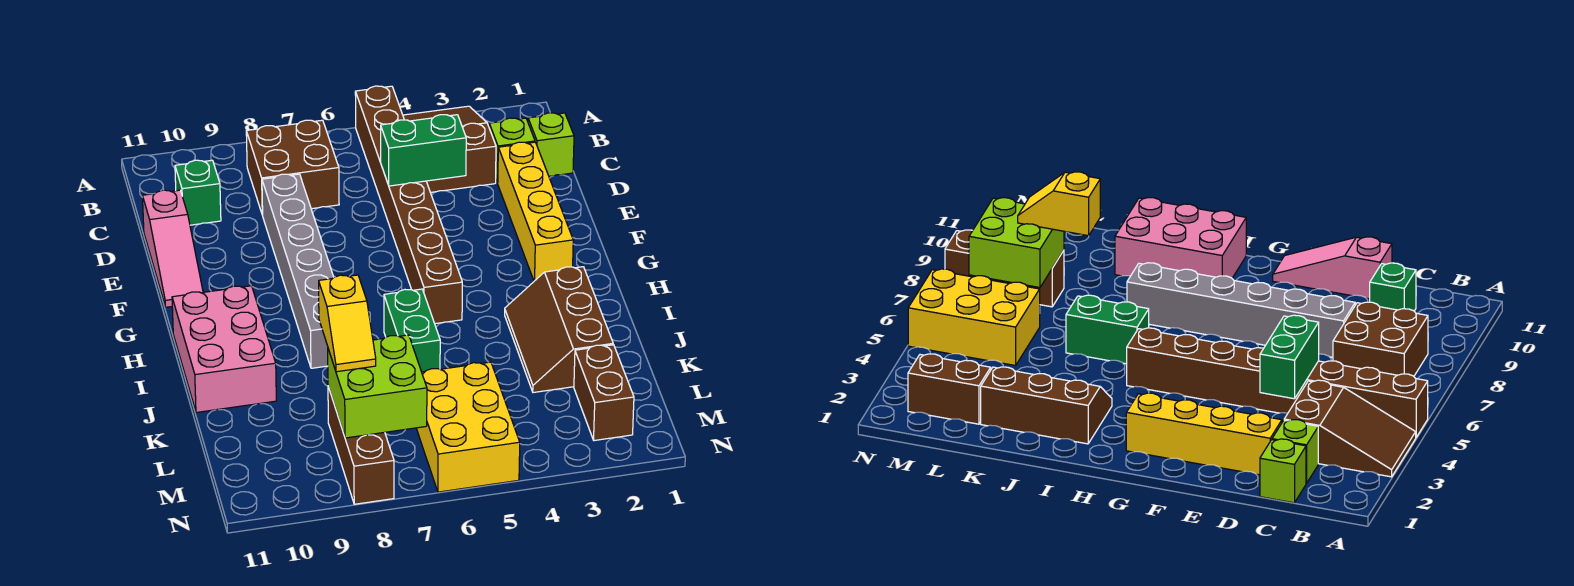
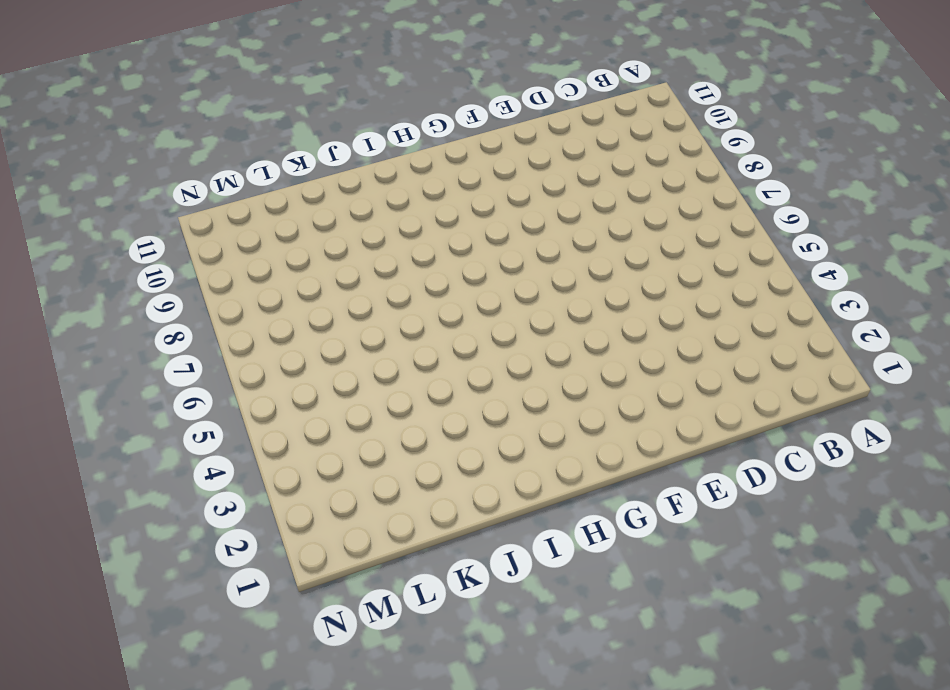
none -> brown slope A3:C4 level 1 top C
none -> brown brick A5:H5 level 1
none -> brown brick B7:C8 level 1

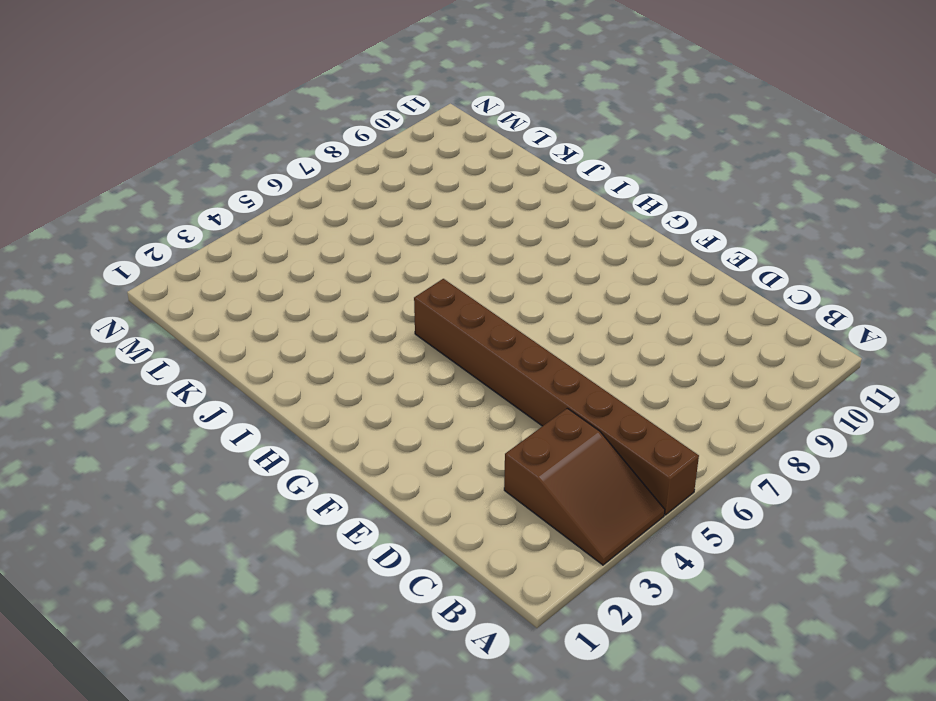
none -> brown brick B7:C8 level 1
none -> lime brick C1 level 1
none -> lime brick C2 level 1

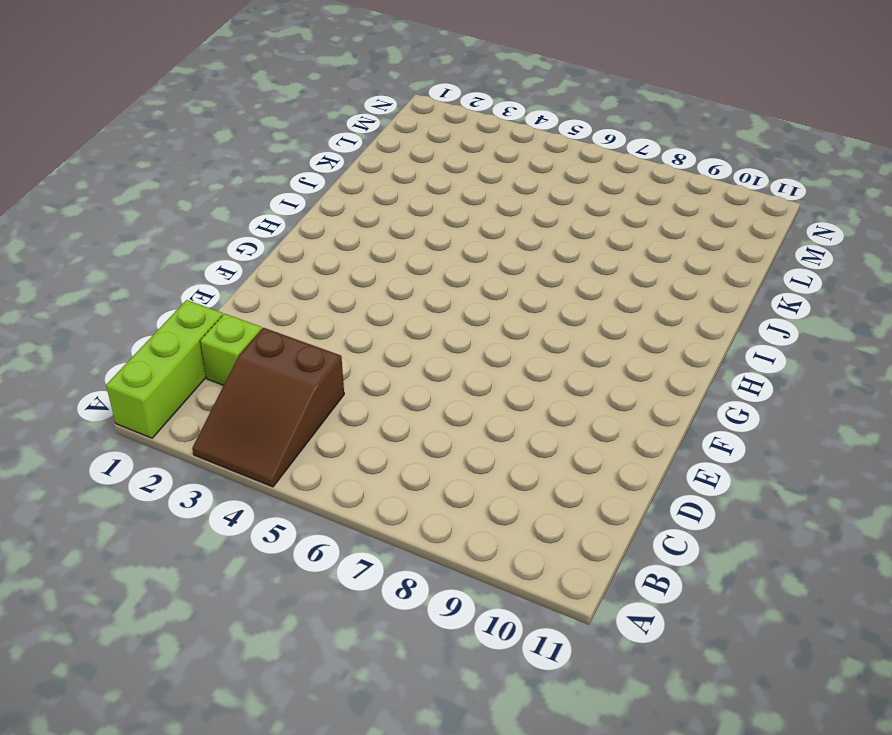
lime brick A1:C1 level 1 -> lime brick C1 level 1
none -> brown brick A5:H5 level 1
none -> brown brick B7:C8 level 1
none -> green brick C10 level 1

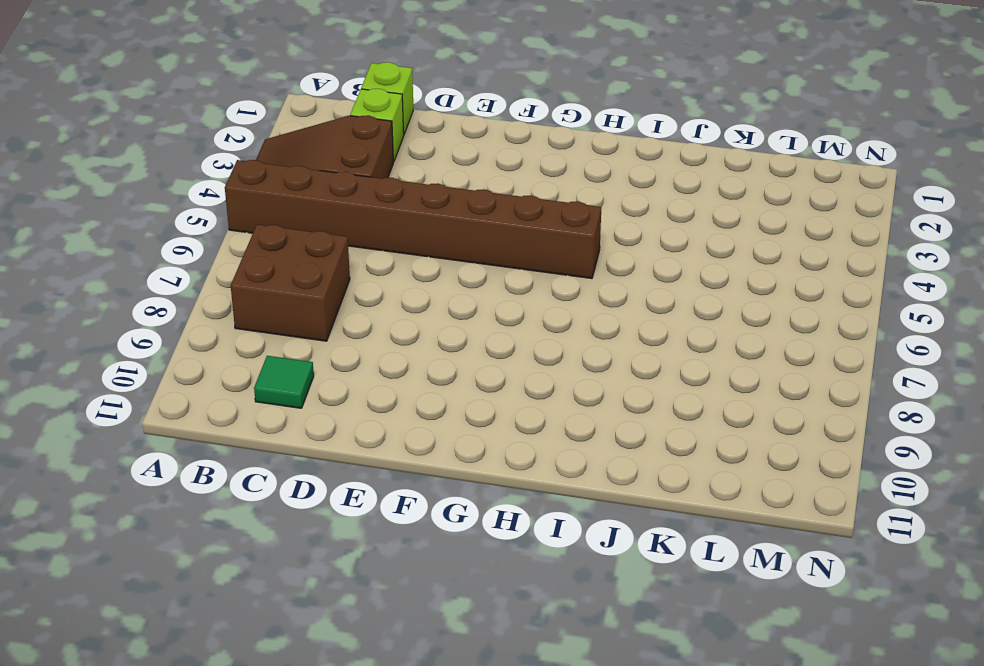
green tile C10 level 1 -> green brick C10 level 1
none -> yellow brick D2:G2 level 1
none -> grey brick D8:I8 level 1
none -> pink slope D11:F11 level 1 top D

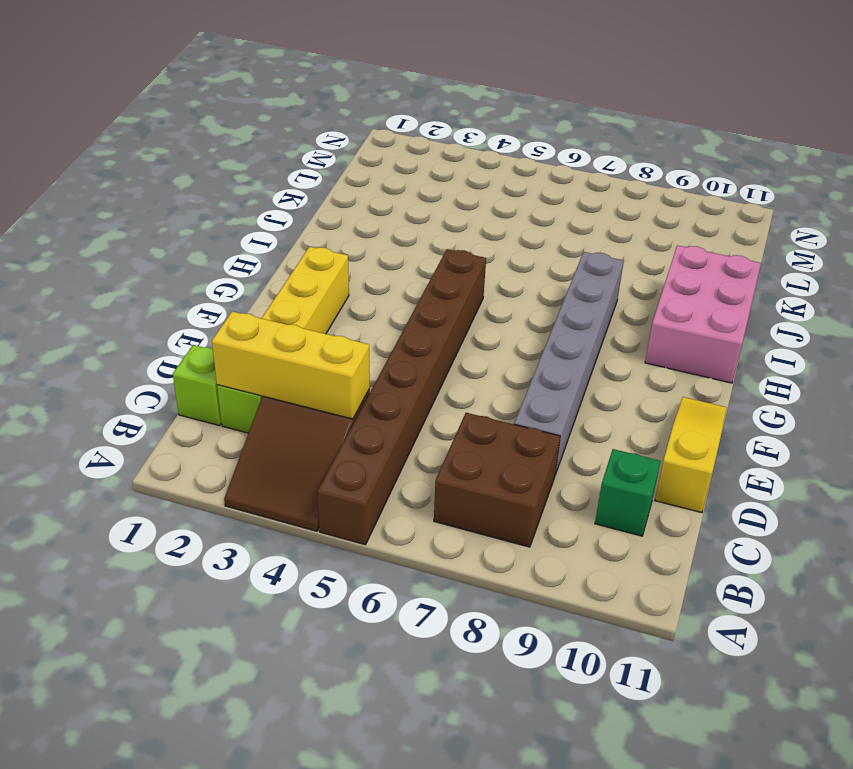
yellow brick C2:C4 level 2 -> none
yellow slope D11:F11 level 1 top D -> pink slope D11:F11 level 1 top D
none -> brown slope I2:K3 level 1 top 2
none -> green brick I6:J6 level 1
none -> brown brick L2:M2 level 1

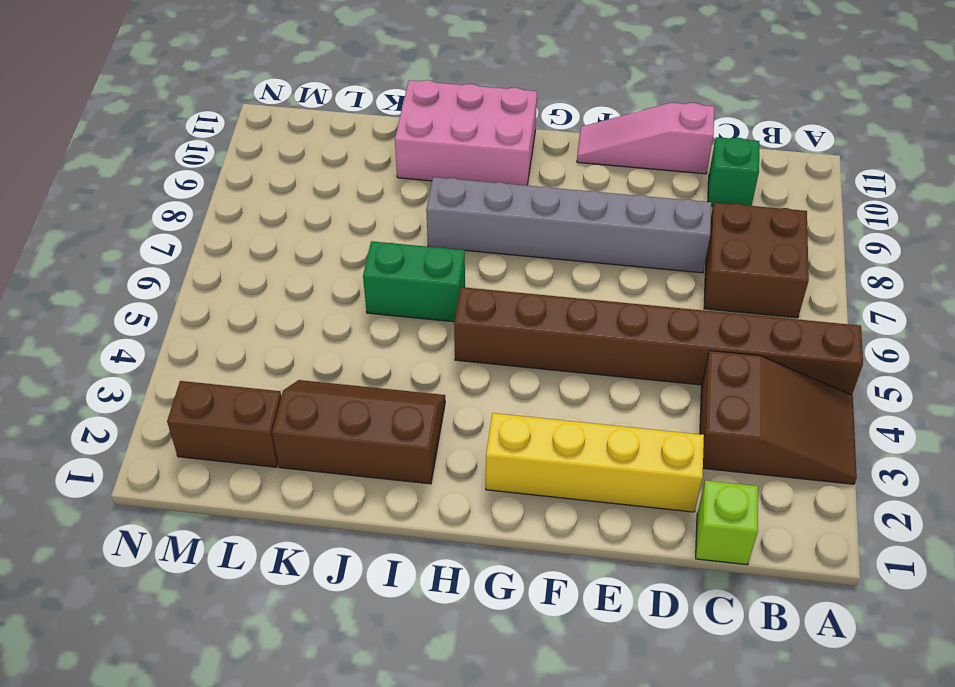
none -> lime brick C2 level 1
none -> yellow brick L5:N6 level 1
none -> brown brick L8:N8 level 1

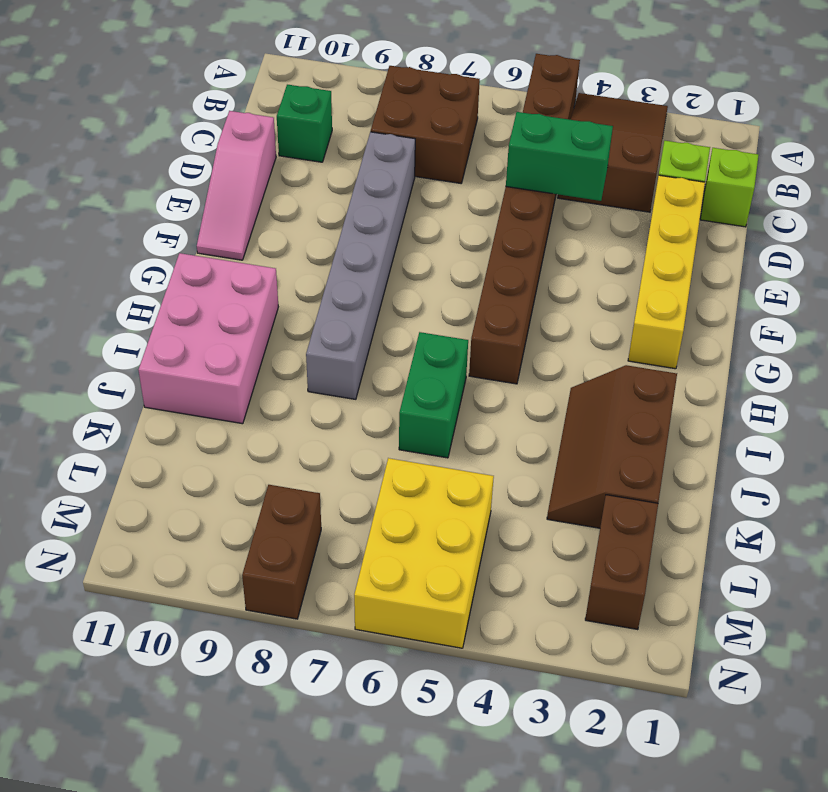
brown brick M8:N8 level 1 -> brown brick L8:N8 level 1
none -> lime brick L7:M8 level 2
none -> yellow slope K8:L8 level 3 top K

